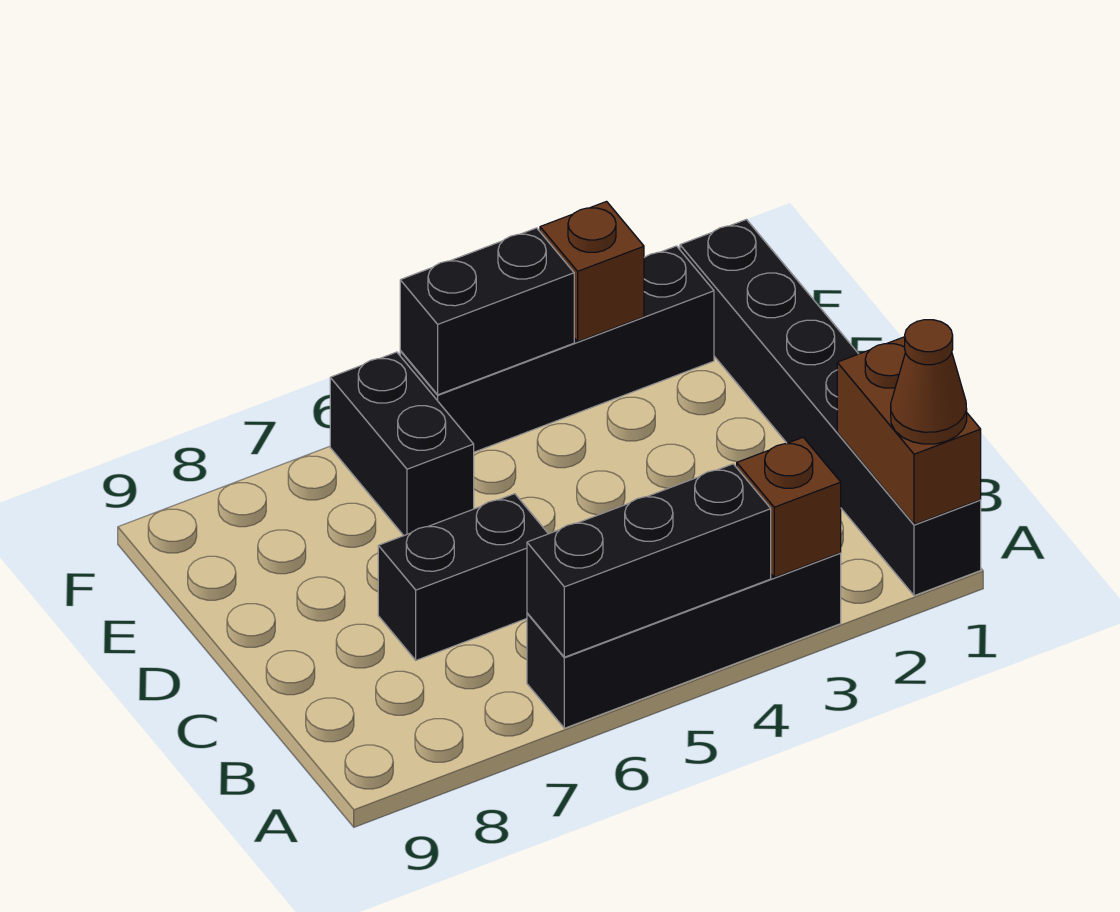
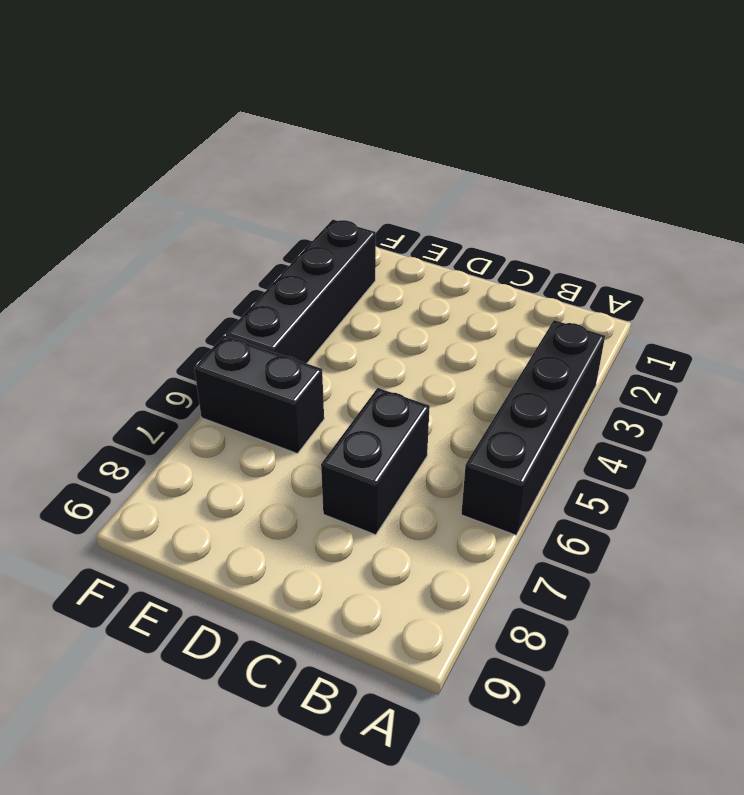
none -> black brick A1:F1 level 1
none -> brown brick A1:B1 level 2

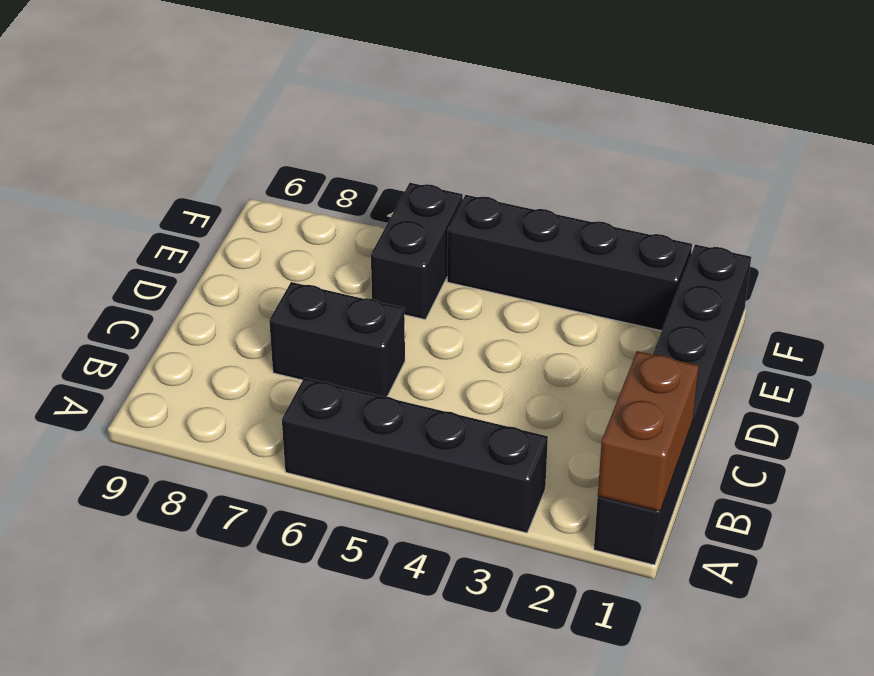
none -> brown brick A3 level 2
none -> black brick A4:A6 level 2

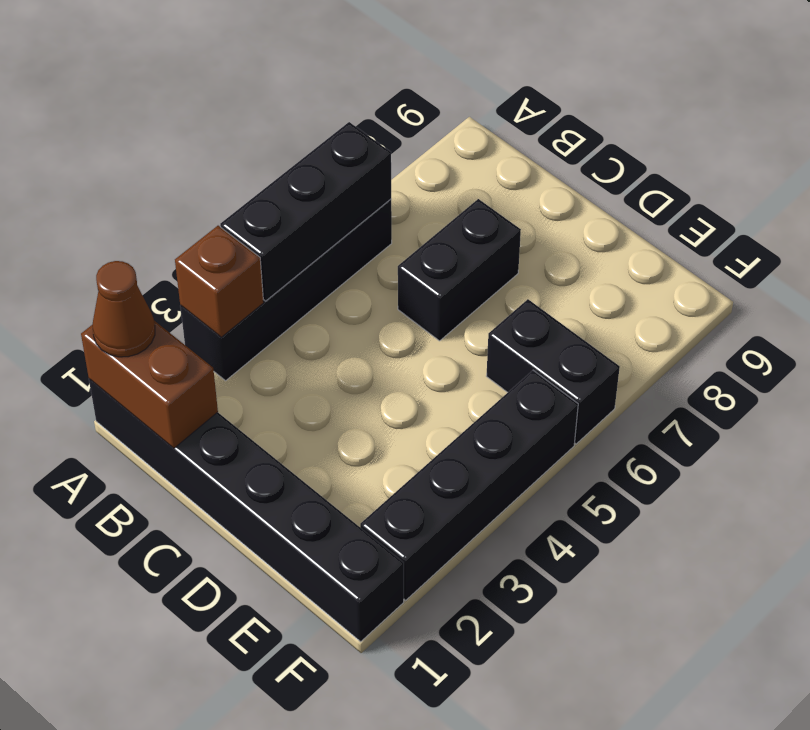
none -> brown brick F3 level 2
none -> black brick F4:F5 level 2

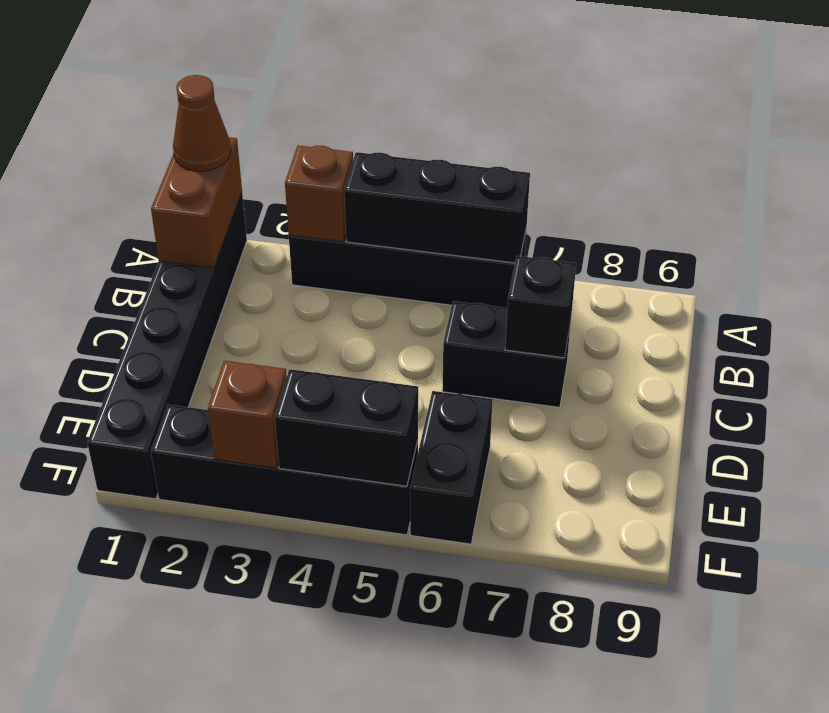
black brick C7 level 2 -> none

